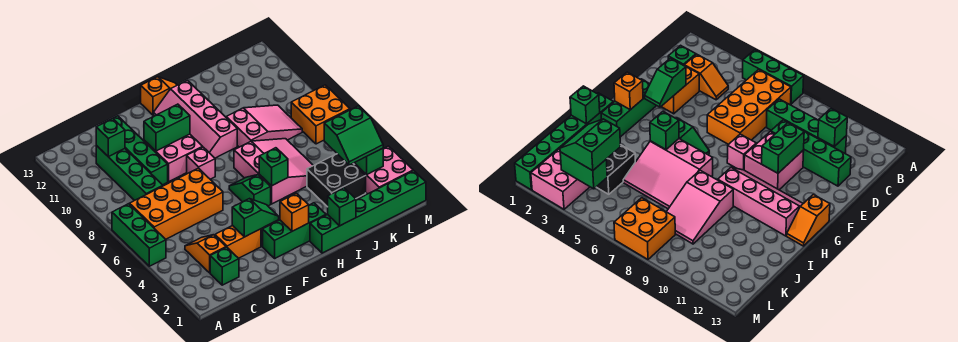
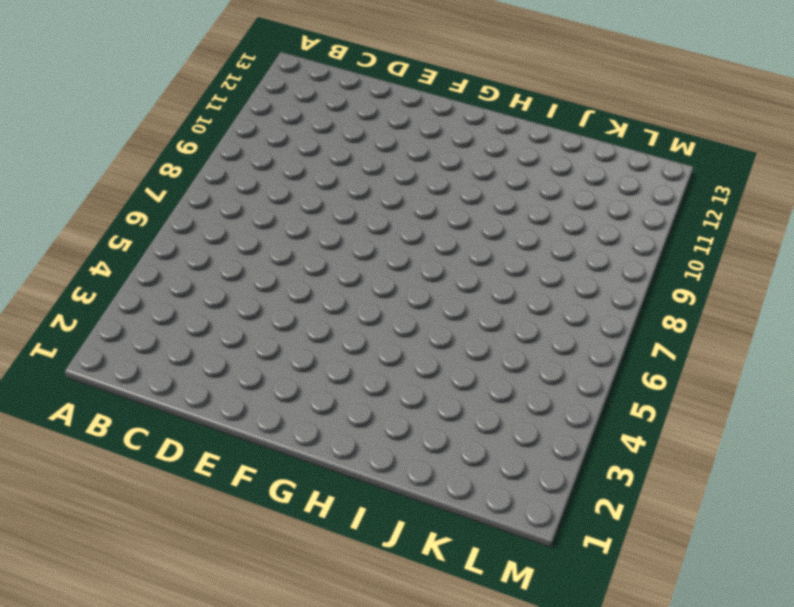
none -> green brick A5:A7 level 1
none -> orange brick B6:E7 level 1
none -> green brick C2 level 1

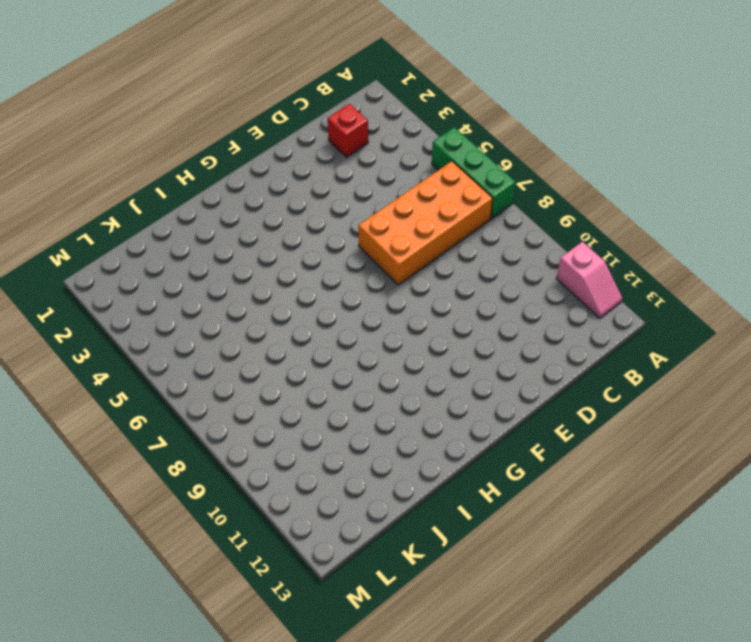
pink slope A11:A12 level 1 top 11 -> none
red brick C2 level 1 -> green brick C2 level 1
none -> orange slope C3:C4 level 1 top 3
none -> green brick C8:C11 level 1
none -> orange brick D3:E3 level 1

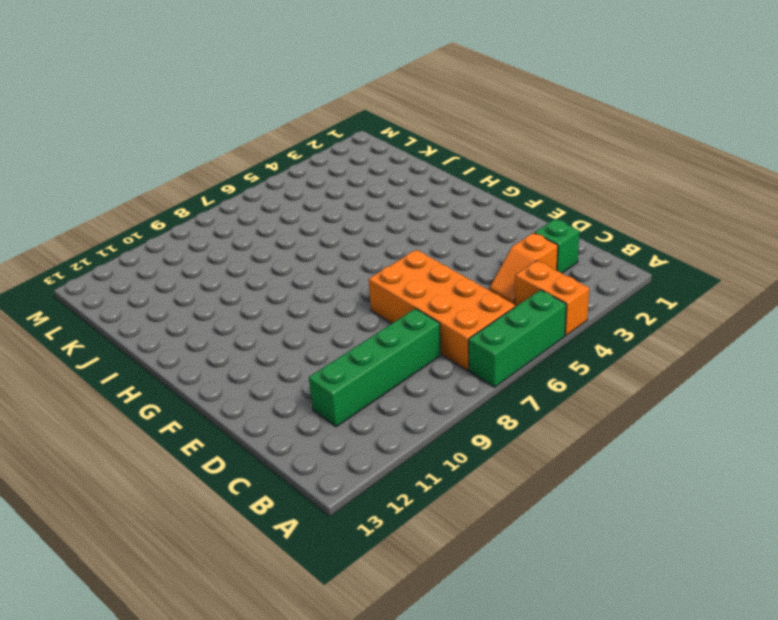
orange brick A4:B4 level 1 -> orange brick D3:E3 level 1
none -> green brick D9:D12 level 1
none -> pink brick E9:F10 level 1
none -> green brick F2:H2 level 1

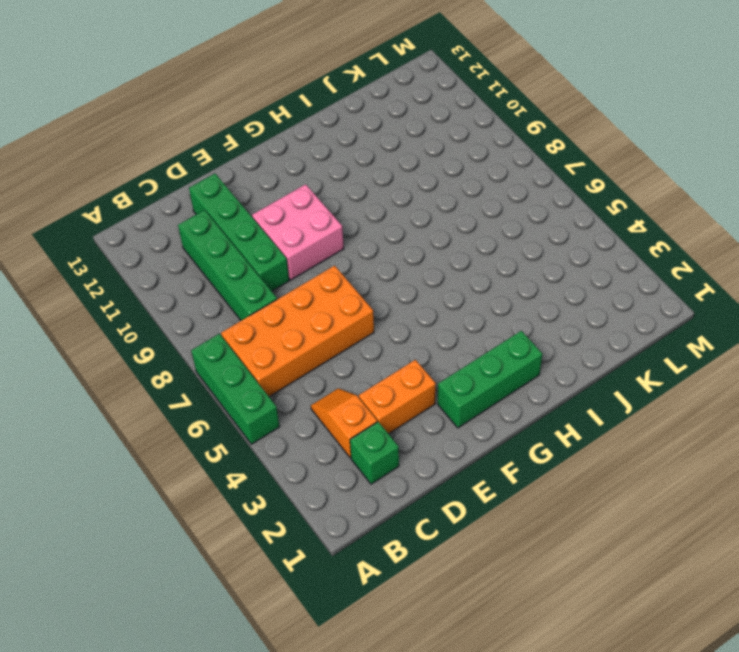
none -> pink brick F8 level 1
none -> green slope G5:G6 level 1 top 5
none -> pink slope G9:H12 level 1 top H

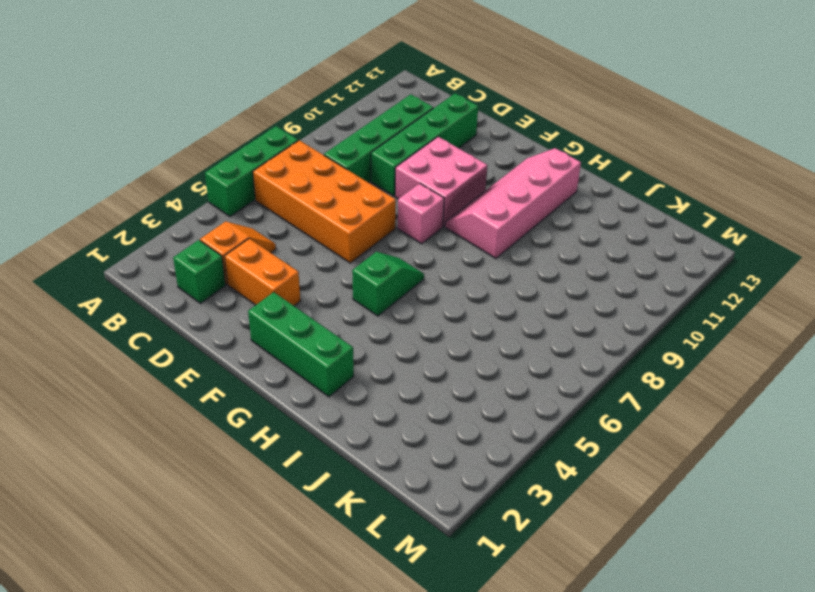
none -> orange slope G13:H13 level 1 top G
none -> green brick H1:M1 level 1
none -> pink slope H5:J7 level 1 top H

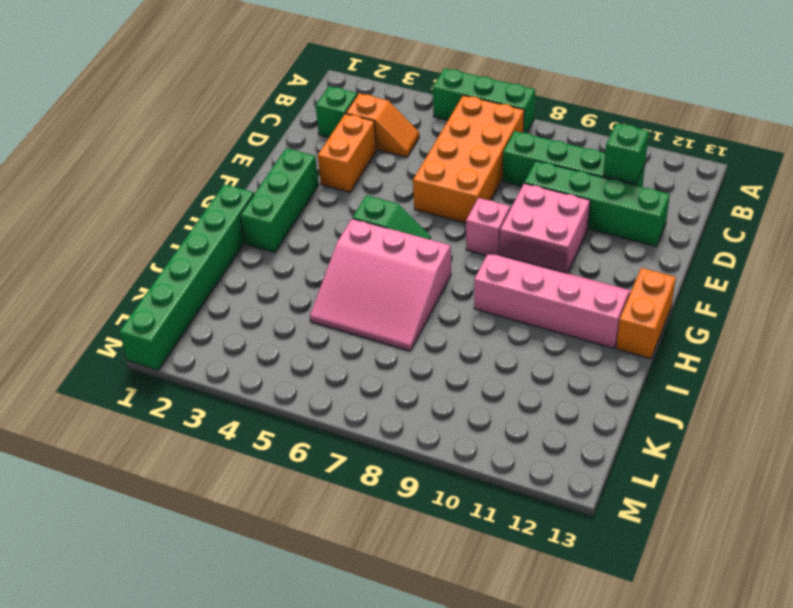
orange brick G13:H13 level 1 -> orange slope G13:H13 level 1 top G
none -> pink slope I8:K9 level 1 top I
none -> black brick J3:K4 level 1
none -> pink brick L2:M3 level 1

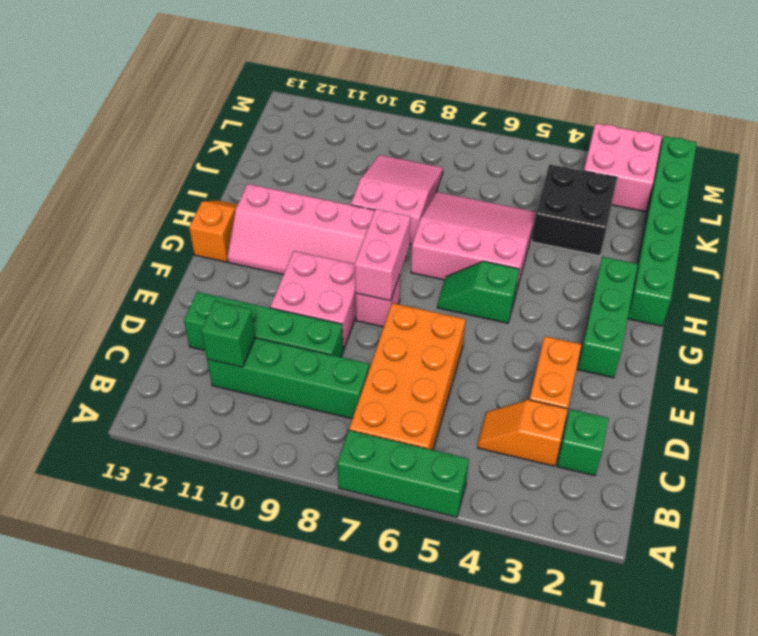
pink brick F8:G8 level 2 -> none
none -> orange brick L7:M8 level 1
none -> green slope E3:F3 level 2 top E
none -> green brick E10:F10 level 2

